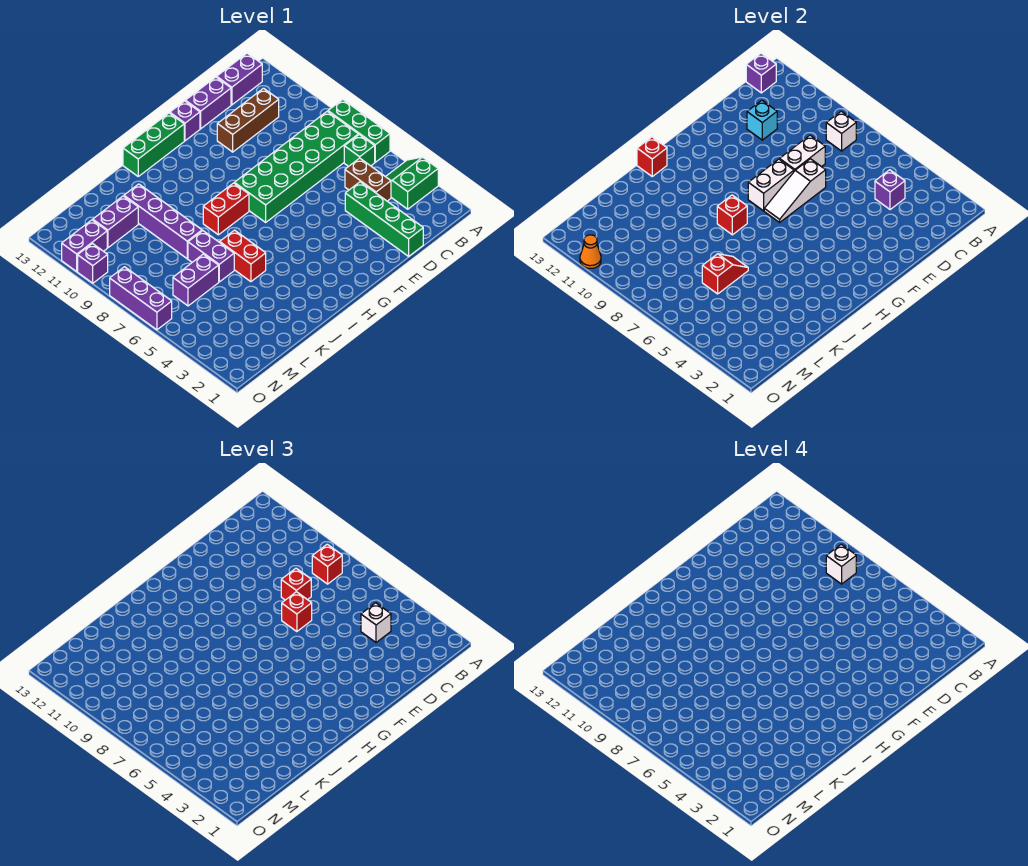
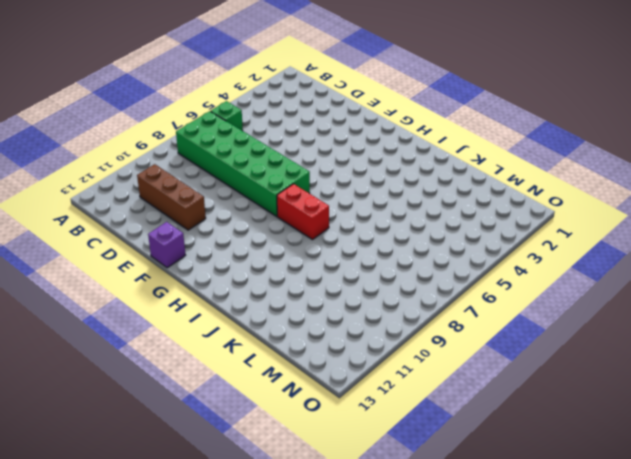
none -> green slope A3:B4 level 1 top 3
none -> green brick A6:A8 level 1
none -> purple brick B13:C13 level 1
none -> brown brick C4:C5 level 1

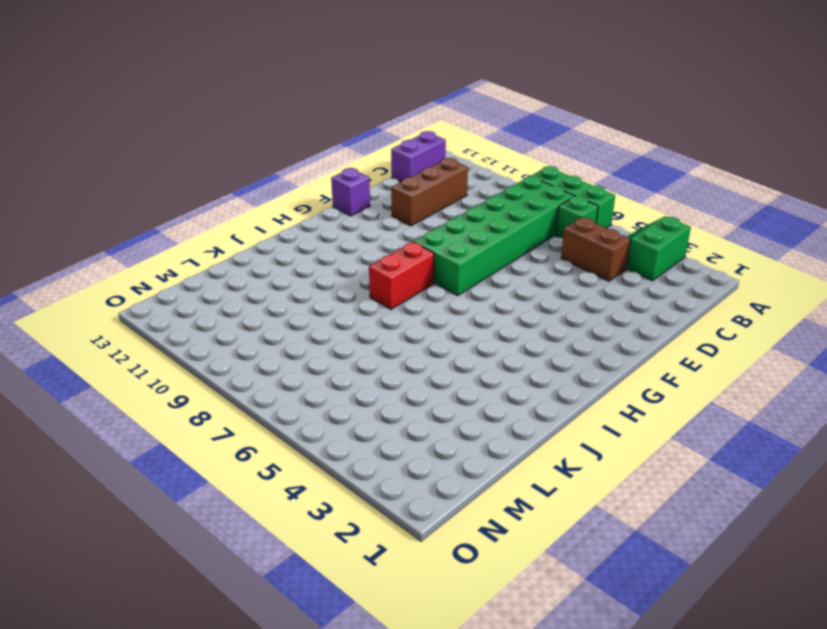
none -> green brick D1:D4 level 1
none -> purple brick D13:E13 level 1
none -> green brick G13:I13 level 1
none -> red brick J5:J6 level 1

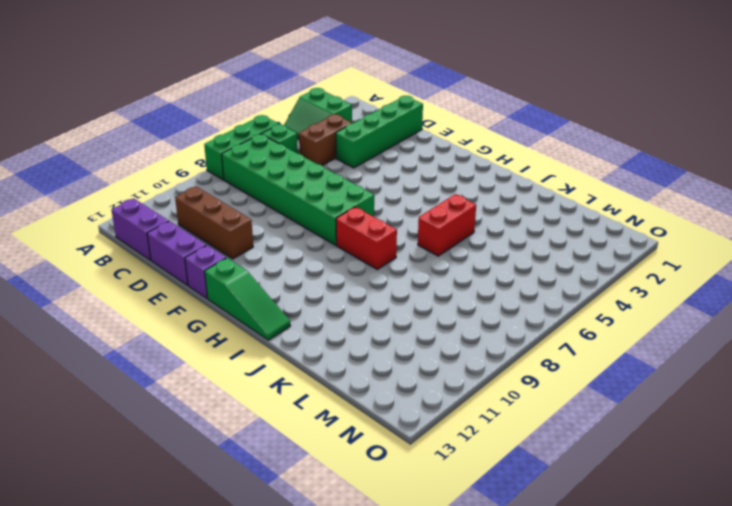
green slope G13:I13 level 1 top G -> green brick G13:I13 level 1
none -> purple brick K6:K7 level 1
none -> purple brick K8:K11 level 1
none -> purple brick L6:M6 level 1
none -> purple brick L11:M11 level 1

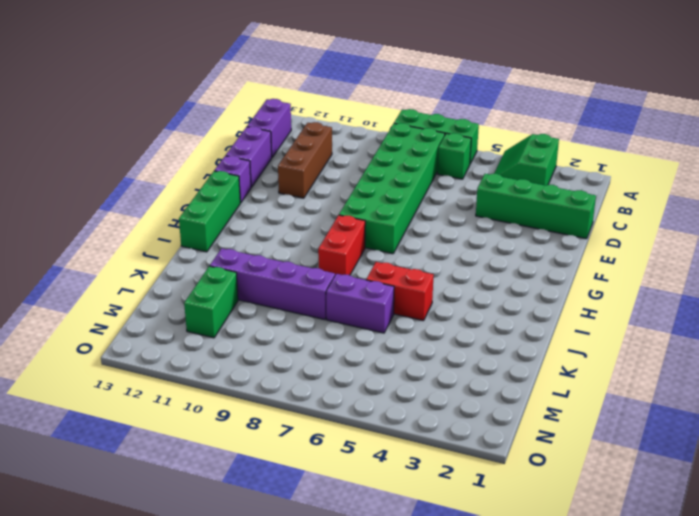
green brick L11:M11 level 1 -> purple brick L11:M11 level 1
none -> brown brick C4:C5 level 1
none -> purple brick L6:M6 level 1
none -> purple brick N11:O11 level 1
none -> purple brick O6:O8 level 1

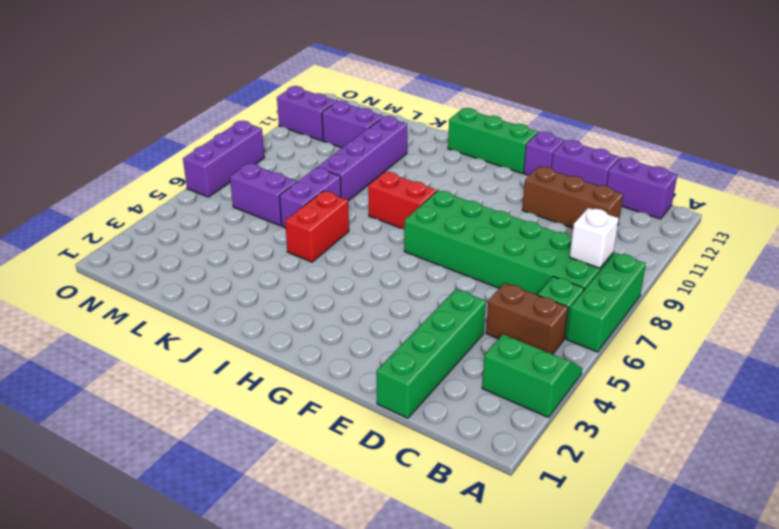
brown brick B5:C5 level 1 -> brown brick C4:C5 level 1
none -> purple brick O10 level 1
none -> purple brick B13 level 2
none -> purple brick C4 level 2
none -> white brick D8:E8 level 2

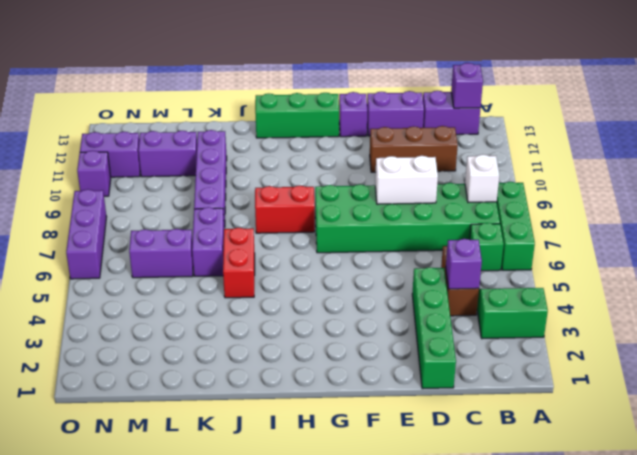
none -> cyan brick D11 level 2
none -> white slope E7:G7 level 2 top E
none -> white brick F8:G8 level 2
none -> red brick I8 level 2

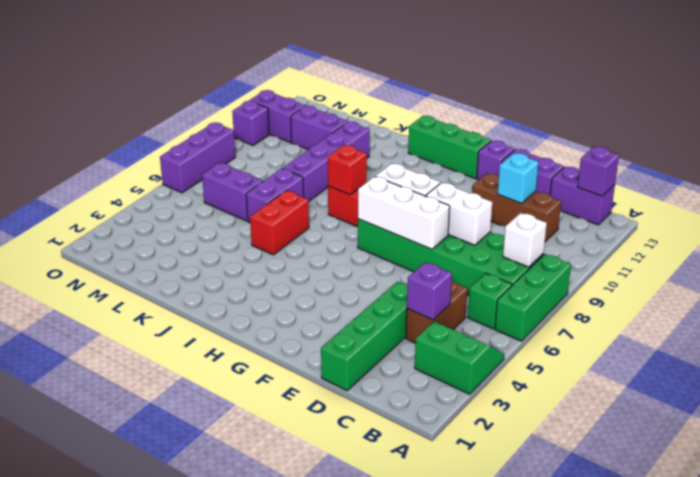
white brick E7:G7 level 2 -> white slope E7:G7 level 2 top E
none -> red brick I13 level 2
none -> red slope K6:L6 level 2 top L
none -> orange cone O11 level 2
none -> red brick B8 level 3

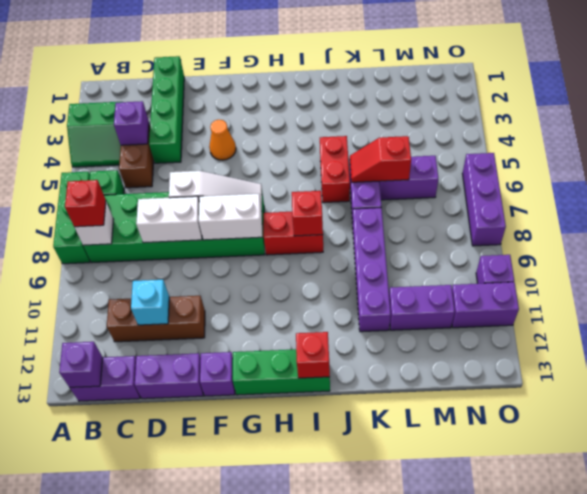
orange cone F4 level 1 -> orange cone O11 level 2
none -> white brick C4 level 3
none -> red brick D8 level 3
none -> red brick E7 level 3
none -> white brick B8 level 4

